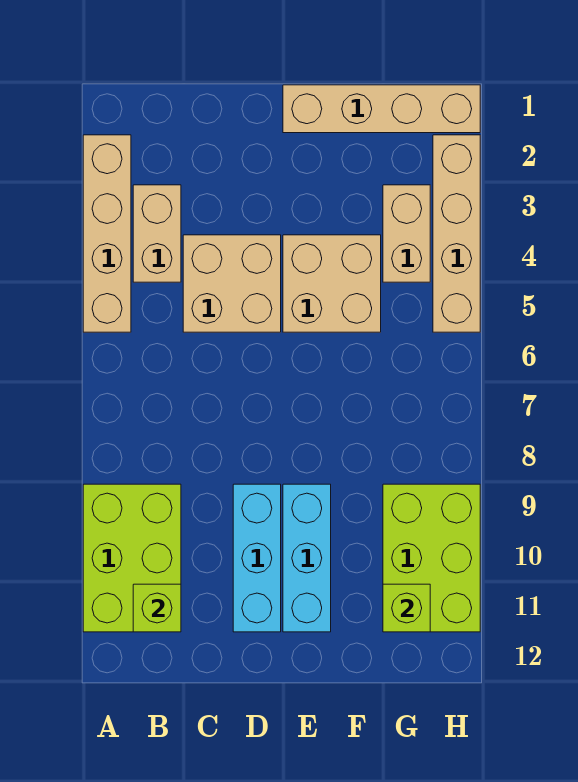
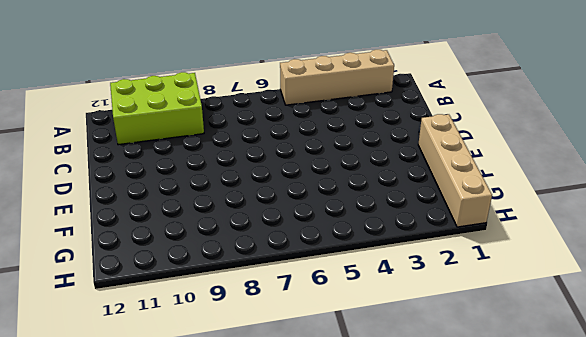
none -> tan brick B3:B4 level 1
none -> tan brick C4:D5 level 1
none -> cyan brick D9:D11 level 1

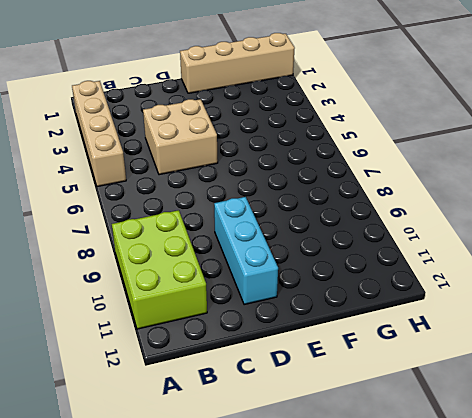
none -> tan brick B3:B4 level 1
none -> tan brick E4:F5 level 1
none -> cyan brick E9:E11 level 1

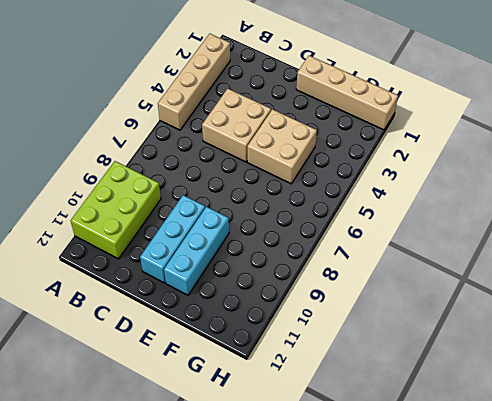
none -> tan brick B3:B4 level 1
none -> tan brick G3:G4 level 1
none -> lime brick G9:H11 level 1

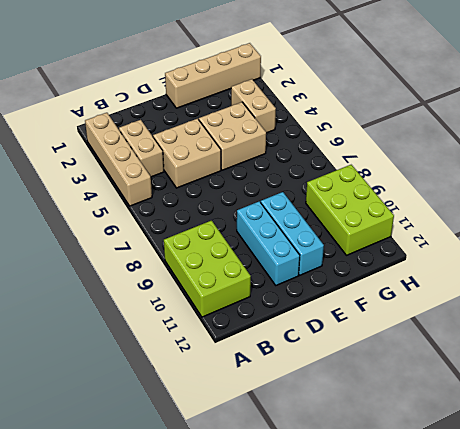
none -> tan brick H2:H5 level 1
none -> lime brick B11 level 2
none -> lime brick G11 level 2

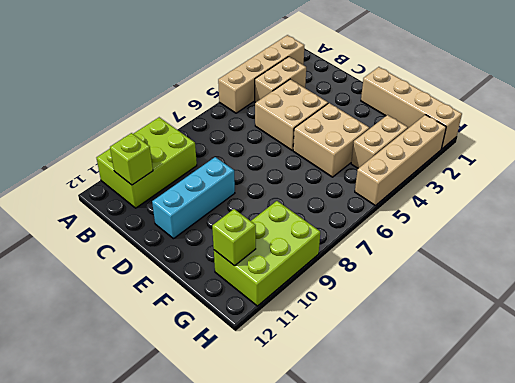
none -> cyan brick E9:E11 level 1

